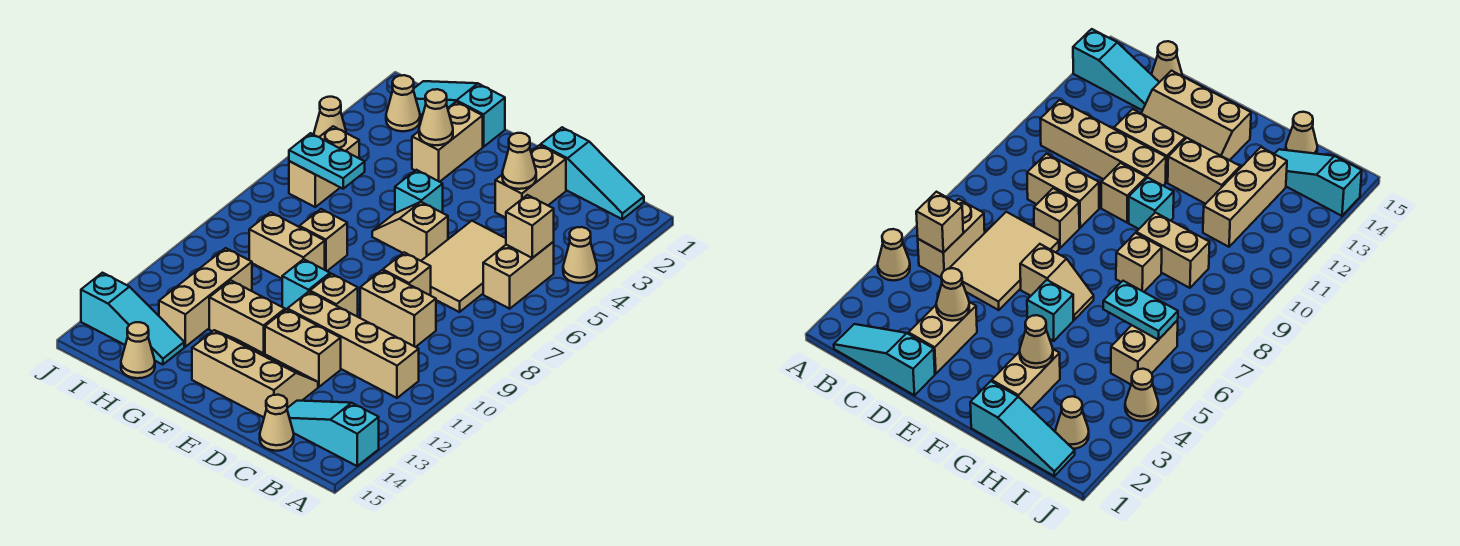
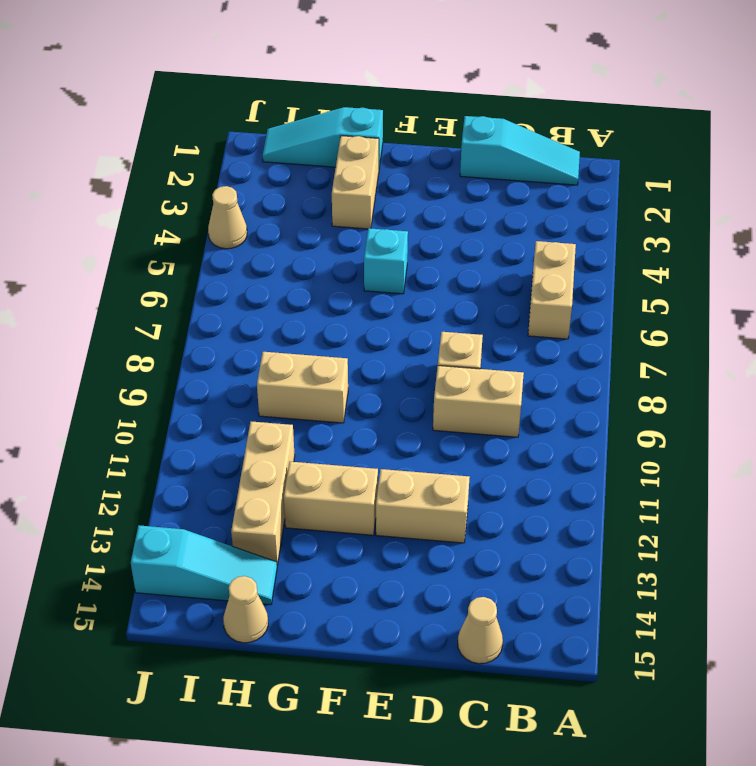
none -> tan cone A4 level 1
none -> cyan slope A14:C14 level 1 top A
none -> tan brick B11:E11 level 1
none -> tan tile C5:D7 level 1

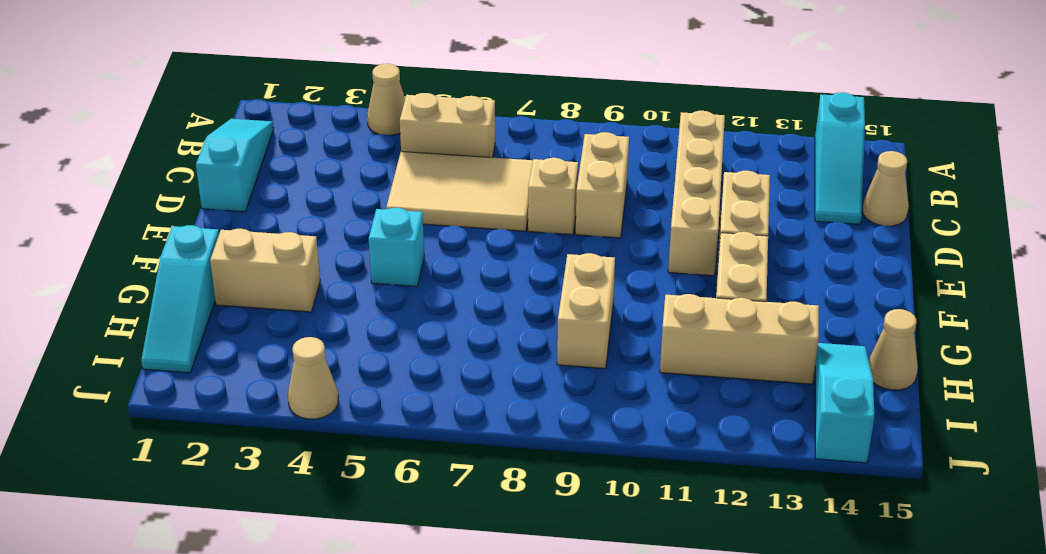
none -> tan brick D2:D3 level 1
none -> tan slope D13:F14 level 1 top 14
none -> tan slope E6:F6 level 1 top E
none -> tan brick E10 level 1

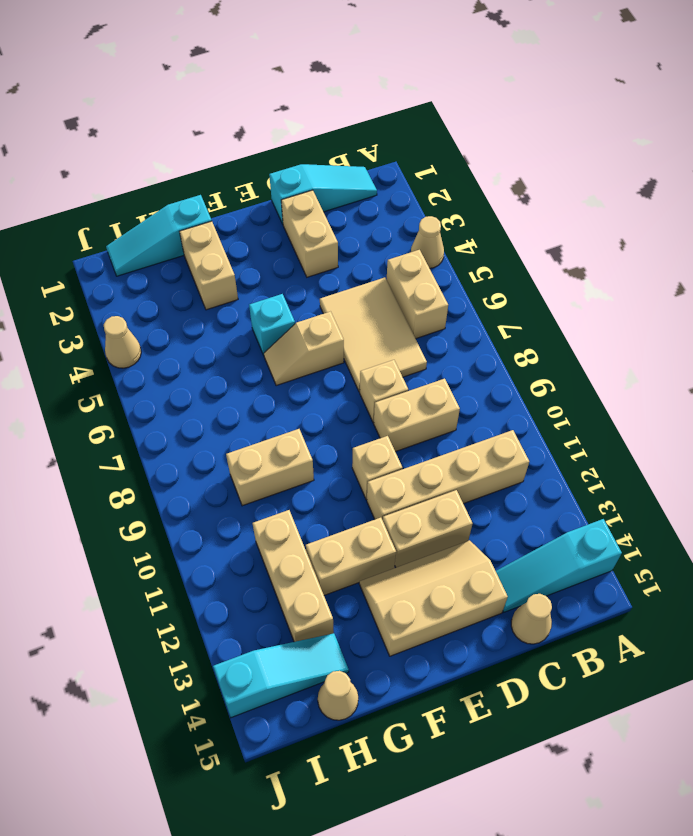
none -> cyan brick F10 level 1
none -> tan brick G8 level 1
none -> tan cone I2 level 1
none -> tan brick I5:I6 level 1

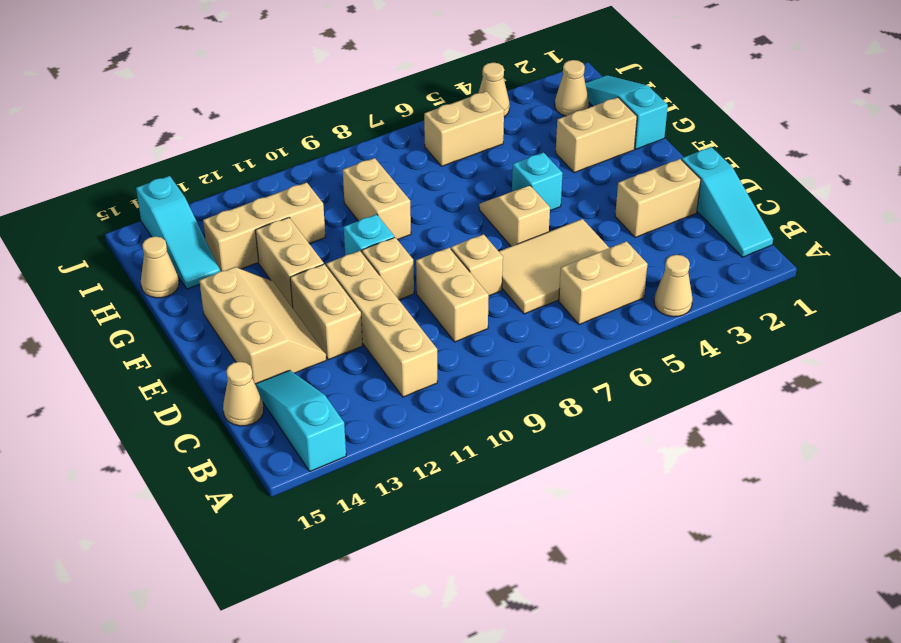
none -> tan brick G8 level 1
none -> tan brick B5 level 2
none -> tan cone D3 level 2
none -> tan cone G3 level 2

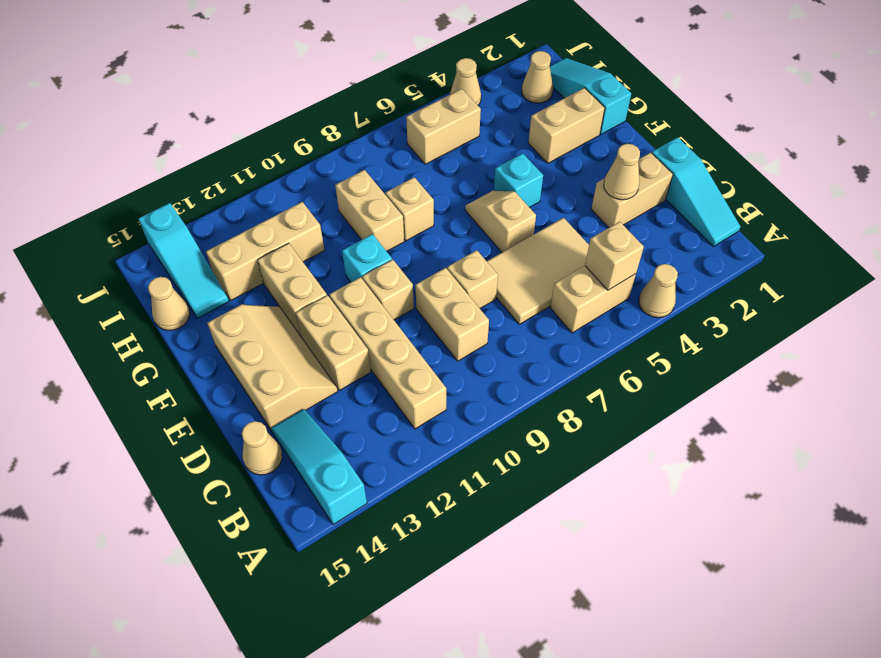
none -> tan cone G3 level 2
none -> cyan plate H6:I6 level 2

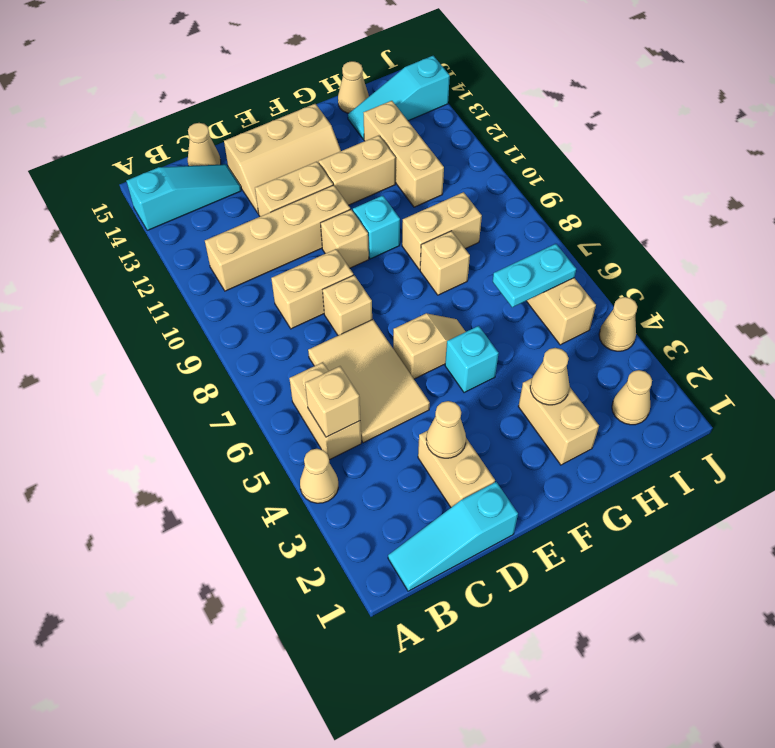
none -> cyan slope G1:I1 level 1 top G

